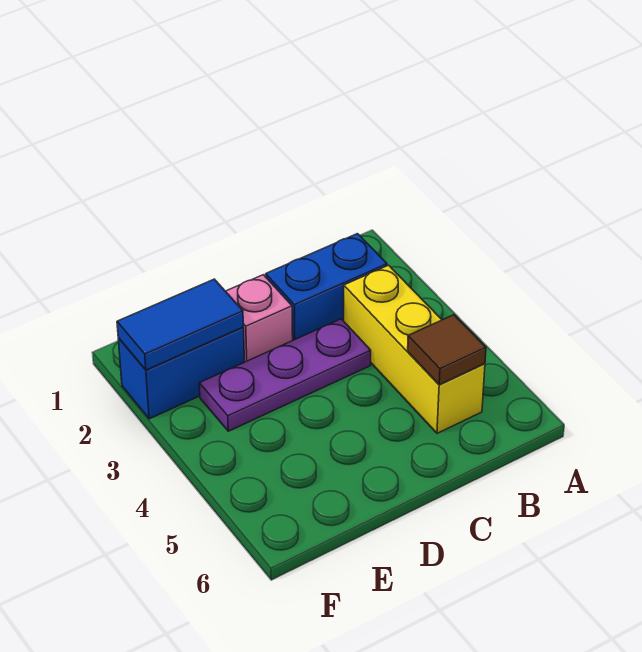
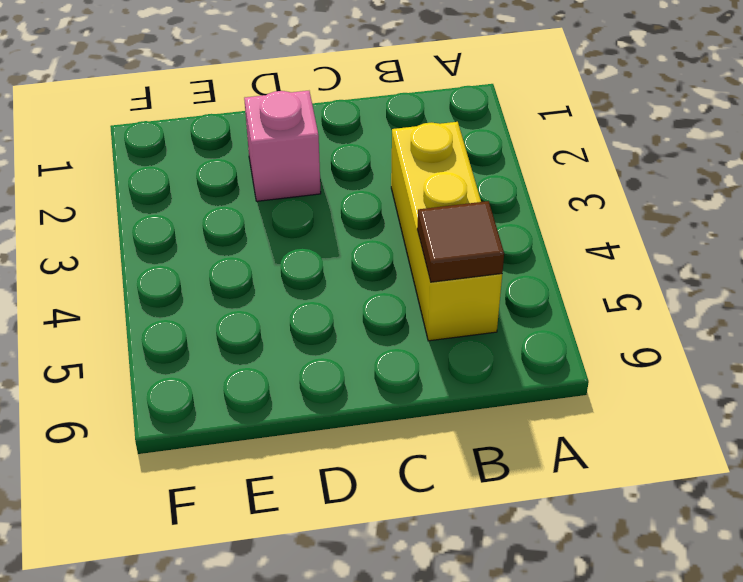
none -> blue brick B2:C2 level 1
none -> purple plate C3:E3 level 1

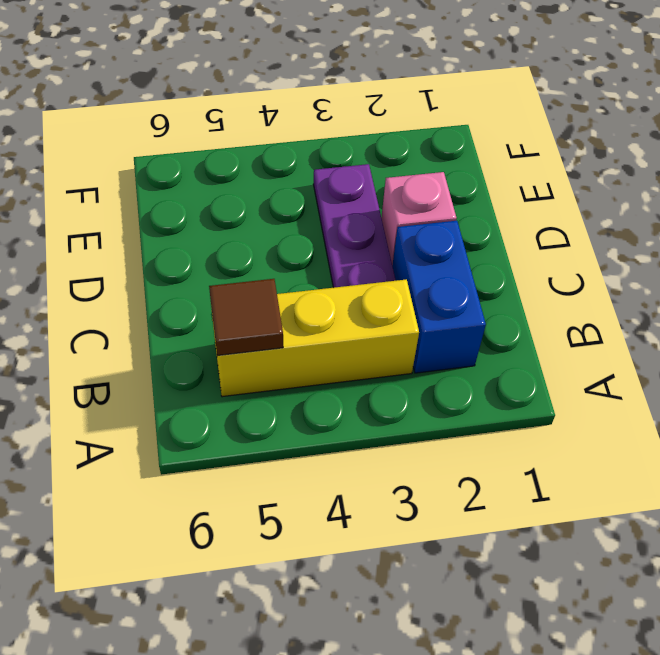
none -> blue brick E2:F2 level 1
none -> blue tile E2:F2 level 2

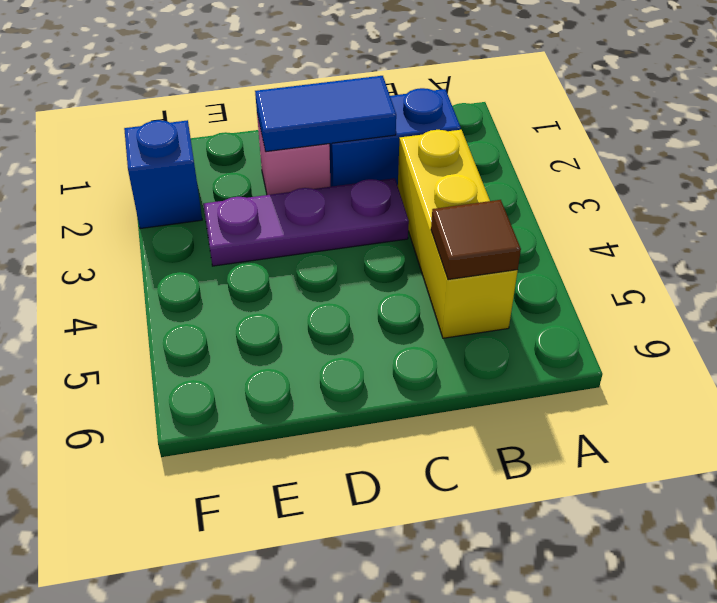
blue tile C2:D2 level 2 -> blue tile E2:F2 level 2
blue brick F2 level 1 -> blue brick E2:F2 level 1

